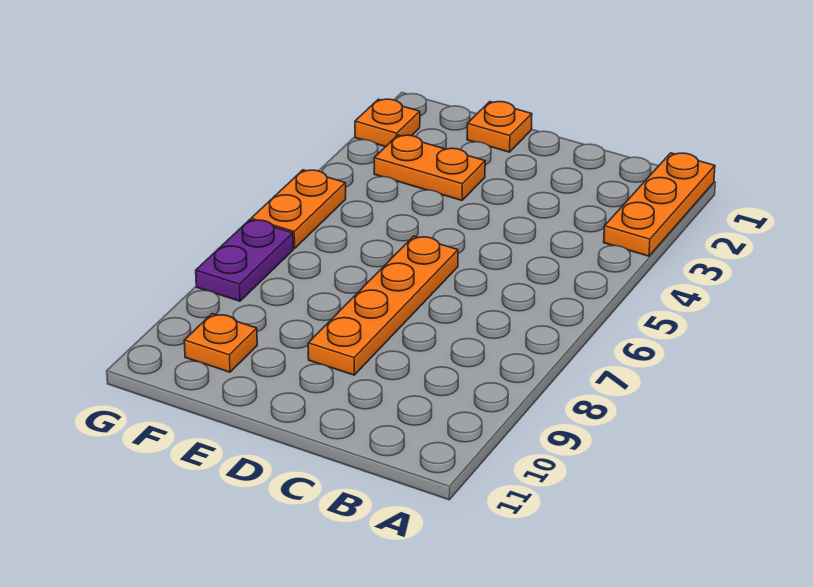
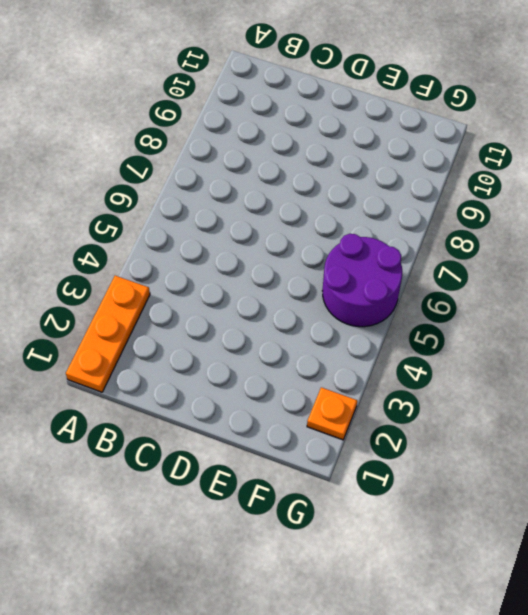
purple round brick F5:G6 level 1 -> orange plate G5:G6 level 1
none -> orange plate D6:D9 level 1
none -> orange plate E1 level 1

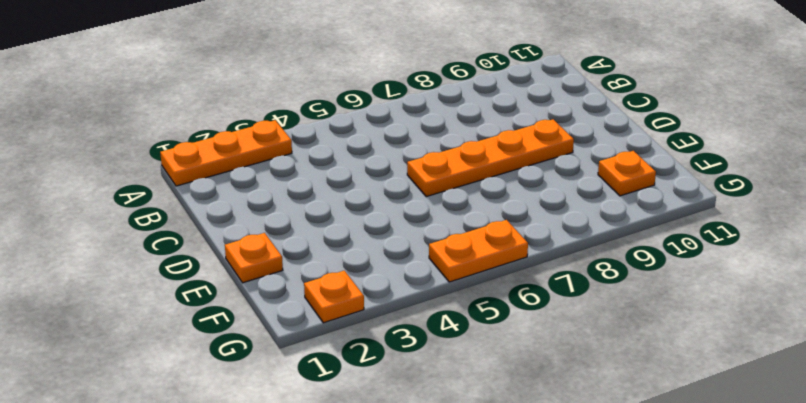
none -> orange plate E3:F3 level 1
none -> purple plate G7:G8 level 1

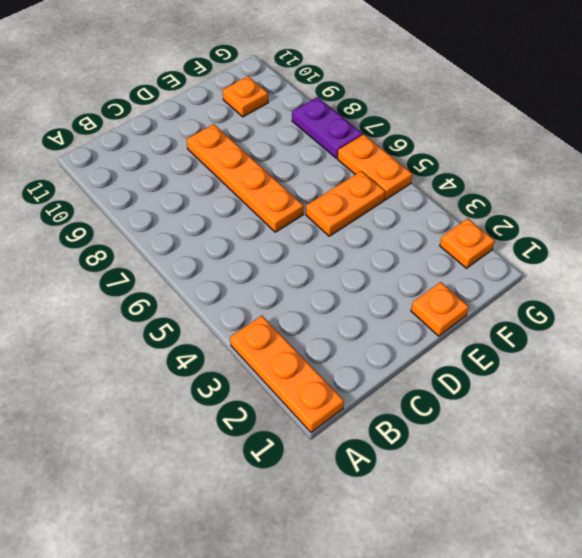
orange plate E5:F5 level 1 -> orange plate E3:F3 level 1

